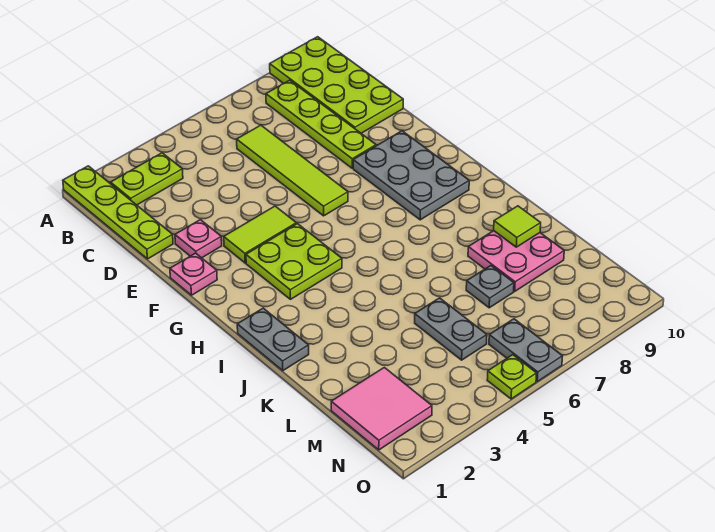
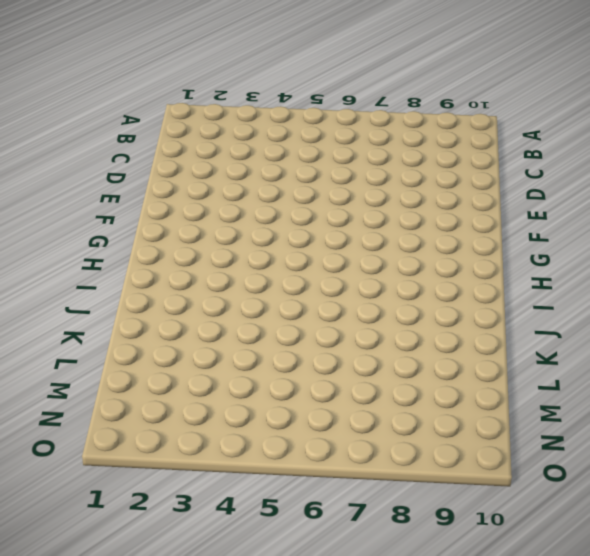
none -> lime plate A1:D1 level 1
none -> lime plate A9:D10 level 1
none -> lime plate B2:B3 level 1

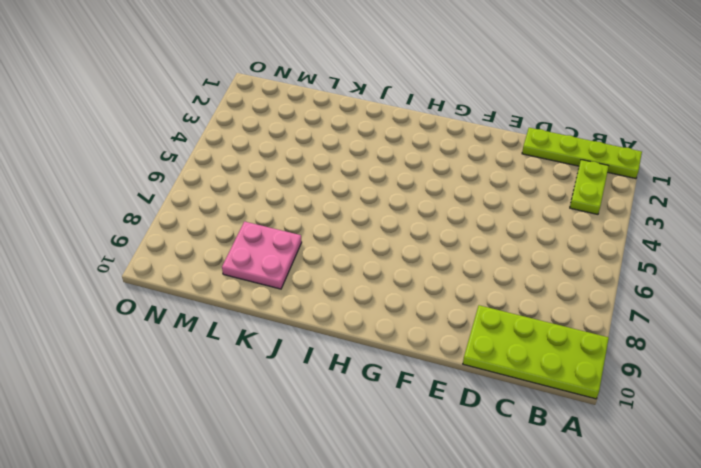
none -> lime plate B8:E8 level 1
none -> lime tile C6:F6 level 1
none -> pink plate E2 level 1

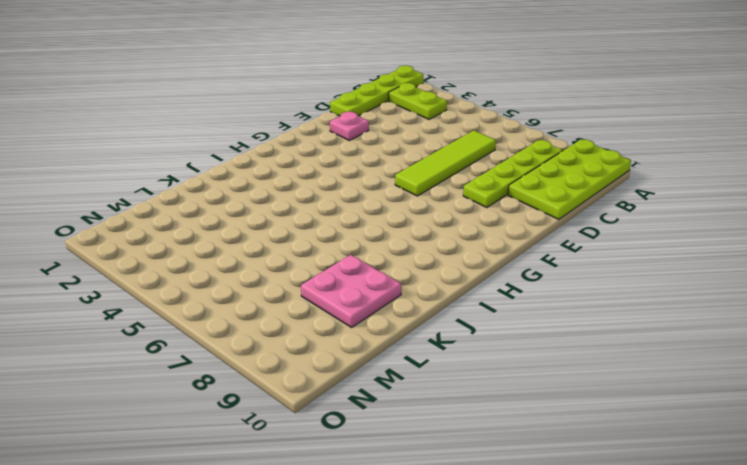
none -> pink plate F1 level 1
none -> lime tile F3:F4 level 1
none -> grey plate F8:H9 level 1

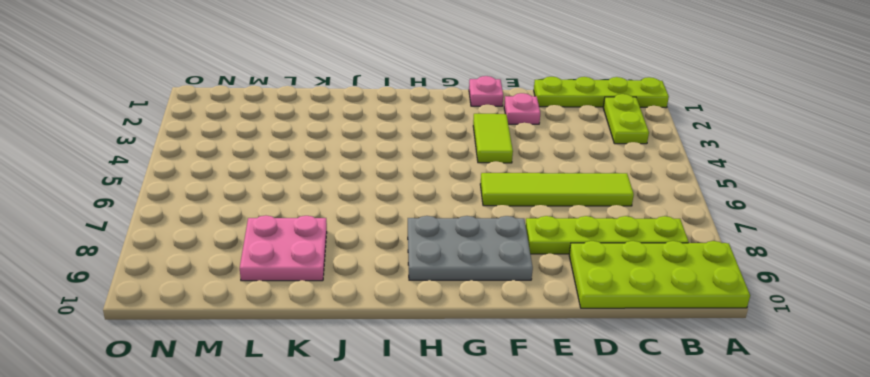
none -> lime plate G3:H4 level 1
none -> grey plate I1:J1 level 1
none -> grey plate L5:M5 level 1

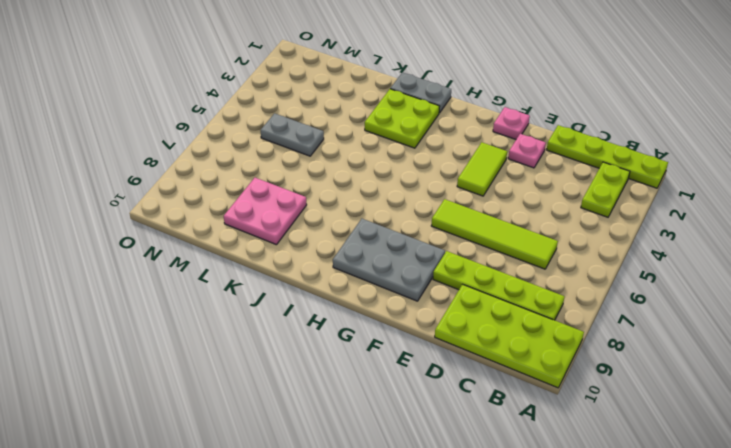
lime plate I2:J3 level 1 -> lime plate G3:H4 level 1
none -> grey plate L7 level 1
none -> pink tile M1:N2 level 1
none -> grey plate N6:O6 level 1

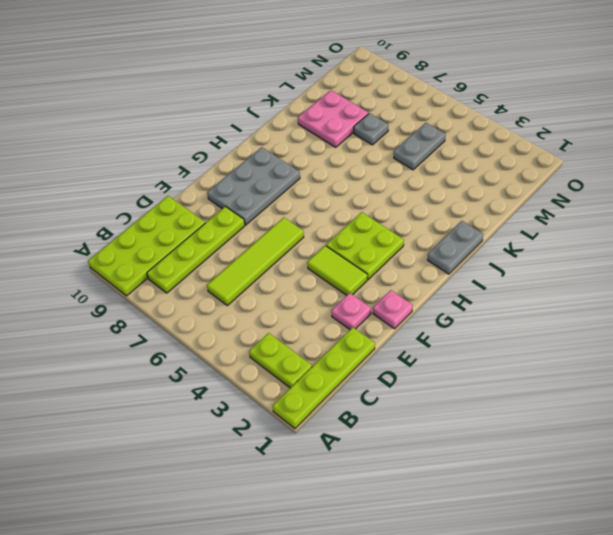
none -> pink tile M1:N2 level 1
none -> grey plate N6:O6 level 1
none -> lime plate O5 level 1

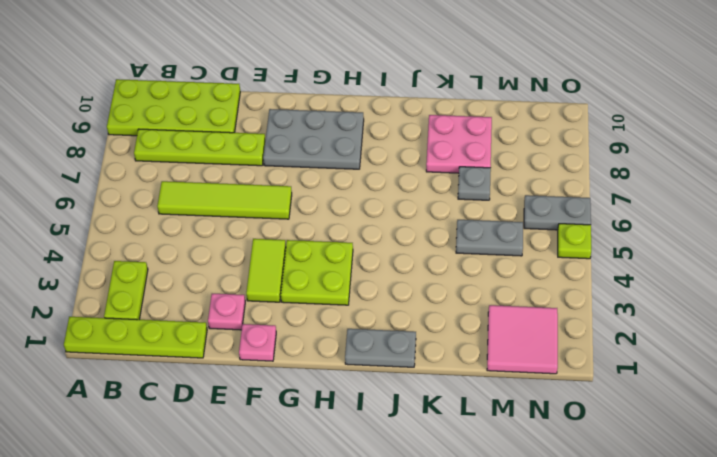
none -> lime tile K9 level 2

